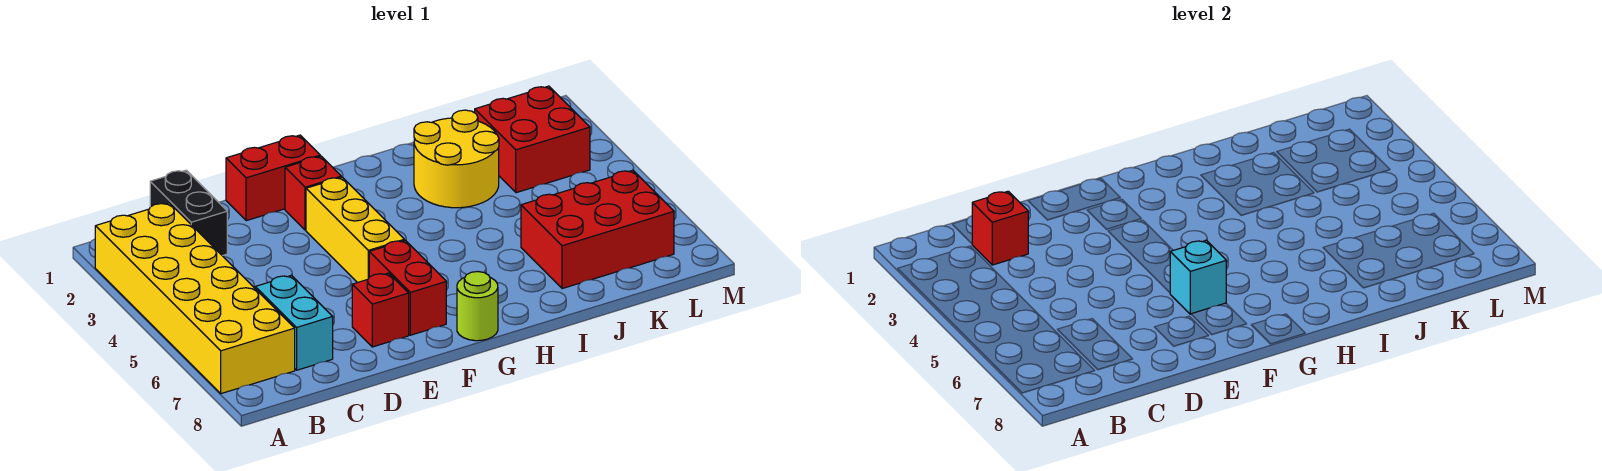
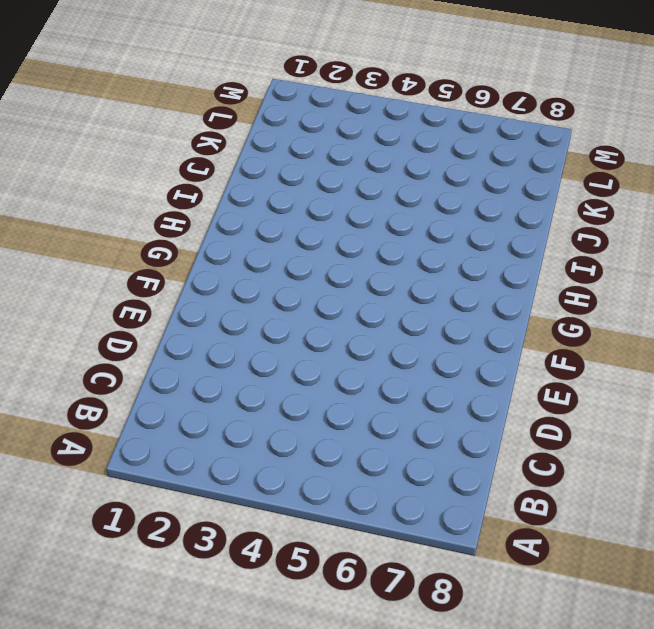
none -> yellow brick A2:B7 level 1
none -> black brick C1:C2 level 1
none -> cyan brick C6:C7 level 1

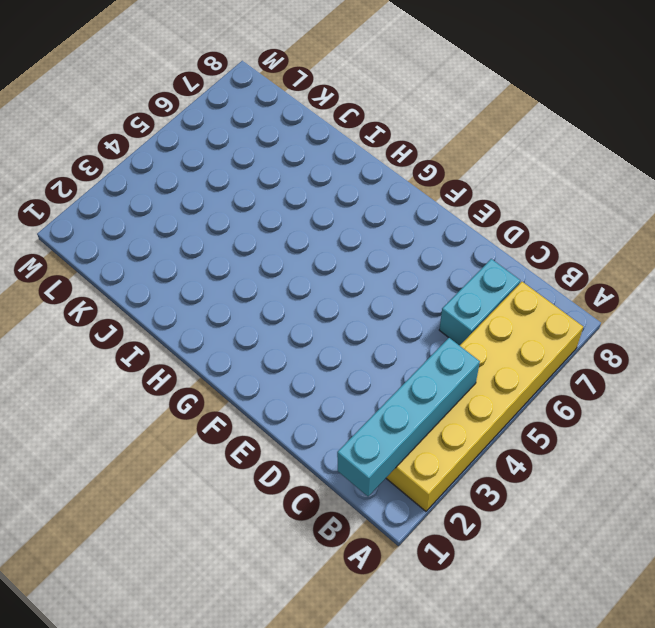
cyan brick B1:B4 level 2 -> none
none -> black brick C1:C2 level 1
none -> red brick E1:F1 level 1
none -> red brick E7 level 1

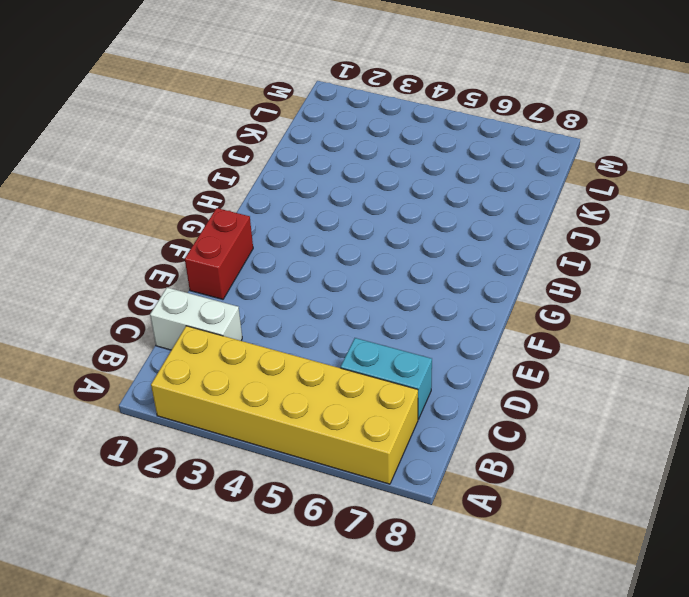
white brick C1:C2 level 1 -> black brick C1:C2 level 1
none -> red brick E7 level 1
none -> red brick F2 level 1
none -> yellow brick F3:F5 level 1

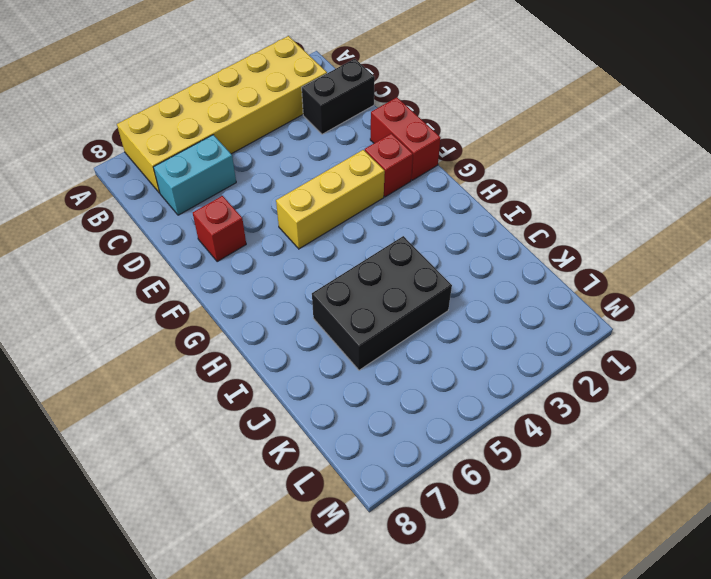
black brick I4:J6 level 1 -> red brick J6:L7 level 1
none -> red brick F6:F7 level 1
none -> lime round brick G8 level 1
none -> yellow round brick I2:J3 level 1

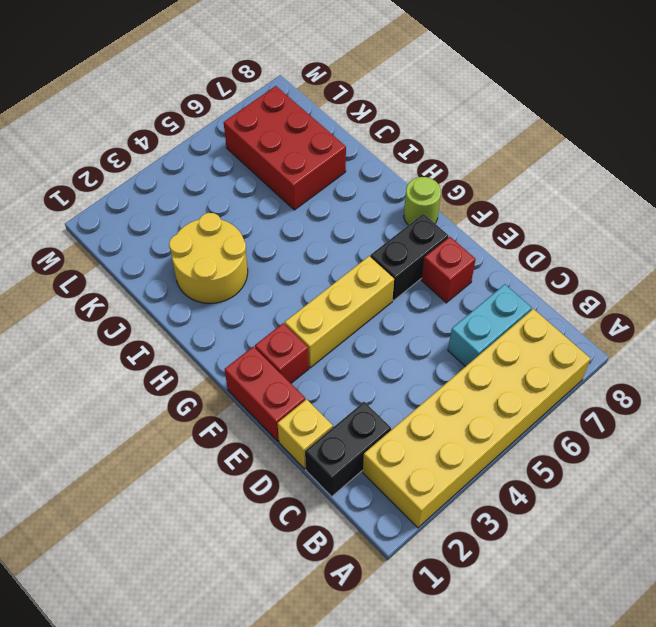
yellow brick D1 level 1 -> none
black brick F6:F7 level 1 -> red brick F6:F7 level 1
none -> red brick K2:L3 level 1
none -> red brick C2 level 2
none -> cyan brick F6 level 2

